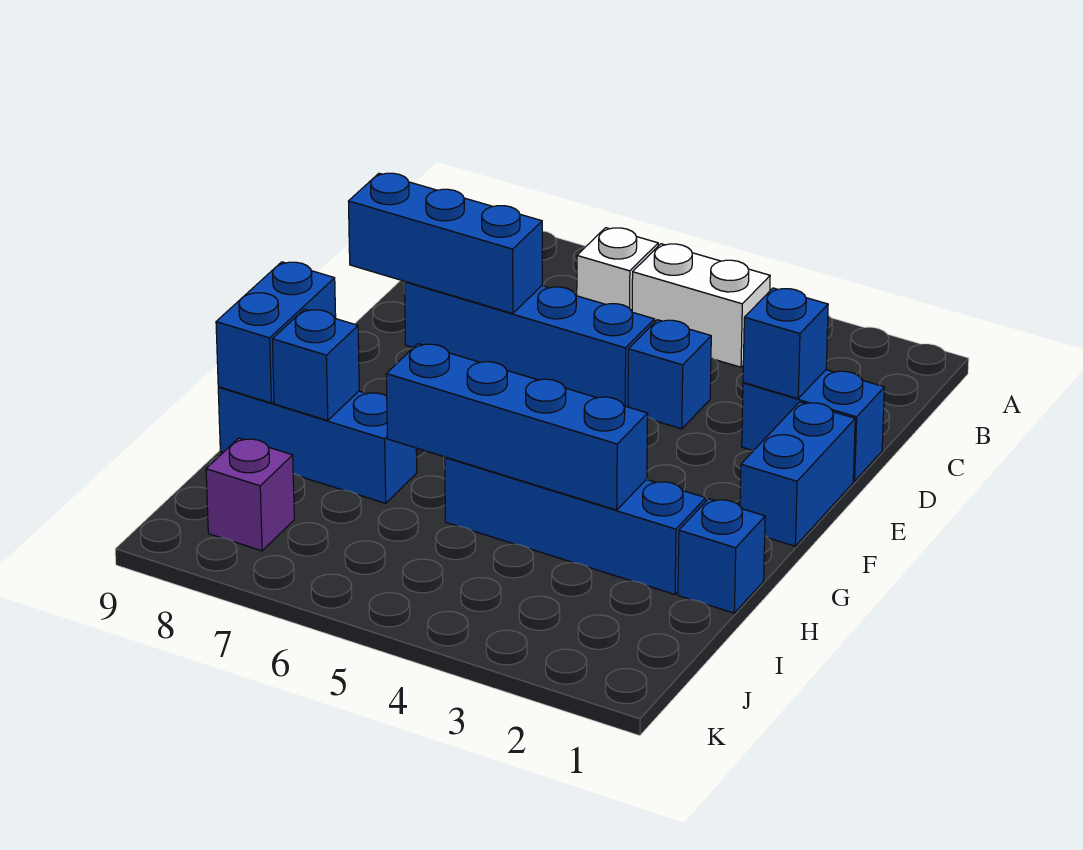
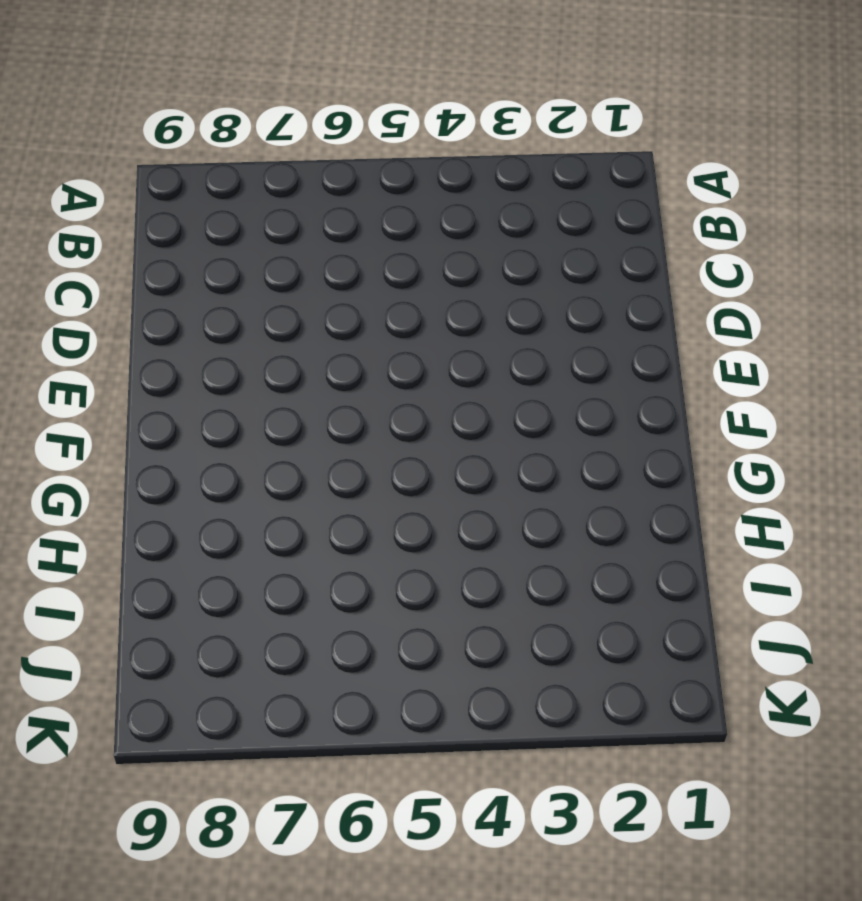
none -> white brick B4:B5 level 1
none -> white brick B6 level 1
none -> blue brick D1:D2 level 1

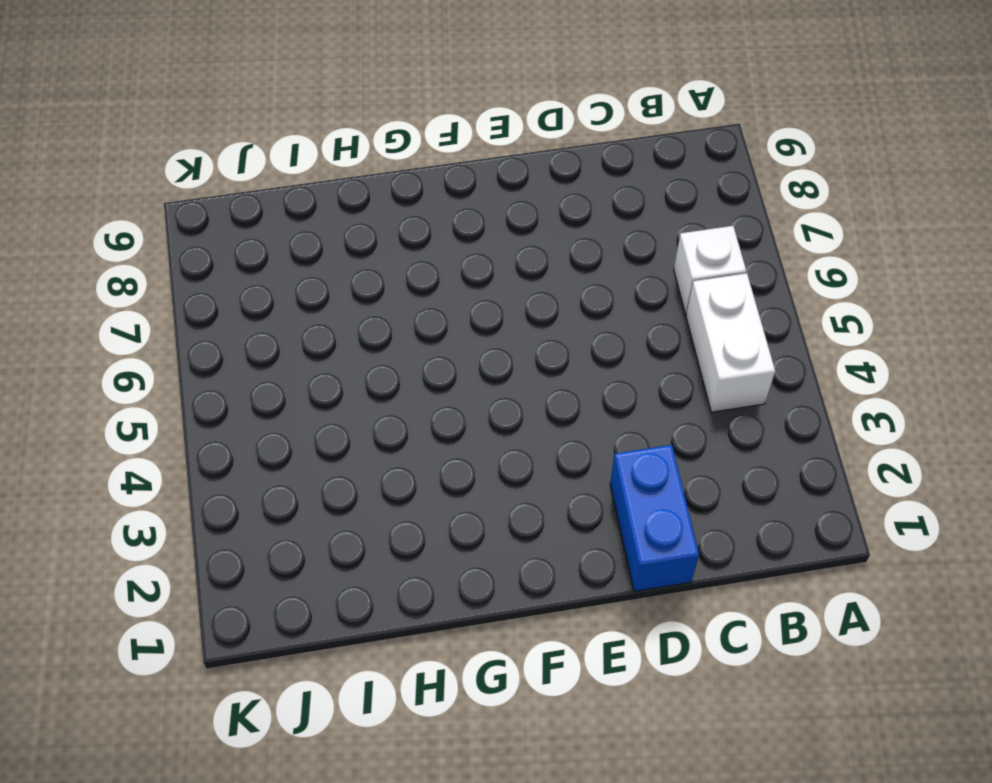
none -> blue brick D4 level 1
none -> blue brick D5:D8 level 1
none -> blue brick E1:F1 level 1

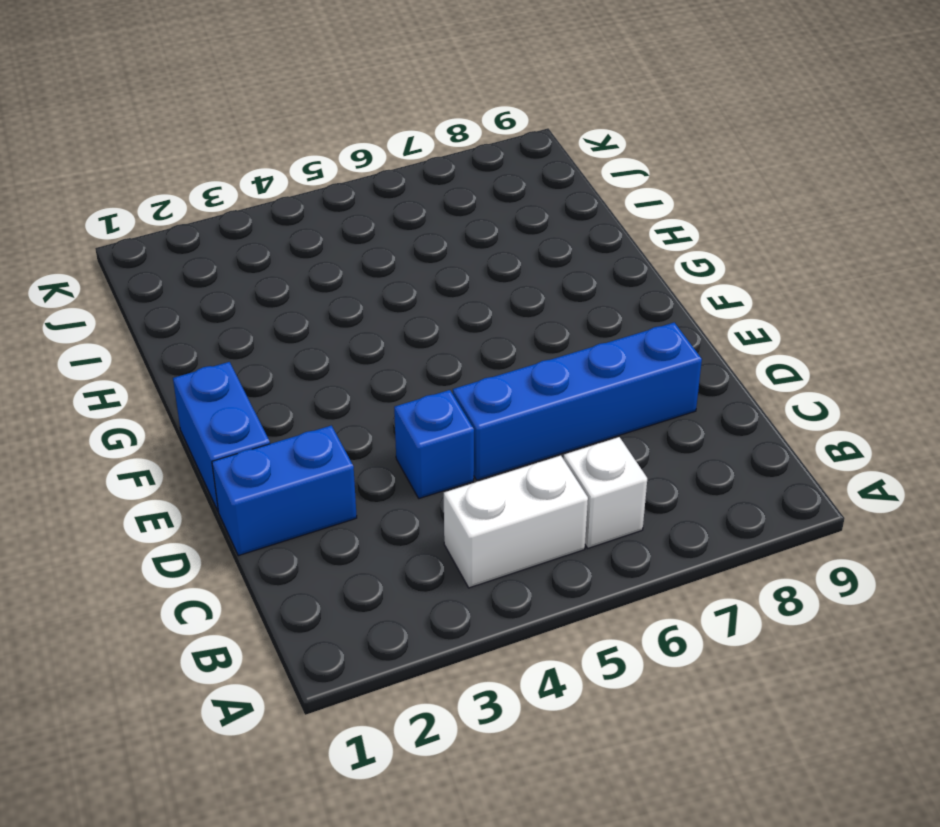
none -> blue brick H1 level 1
none -> blue brick H2:H5 level 1
none -> blue brick H7:H9 level 1

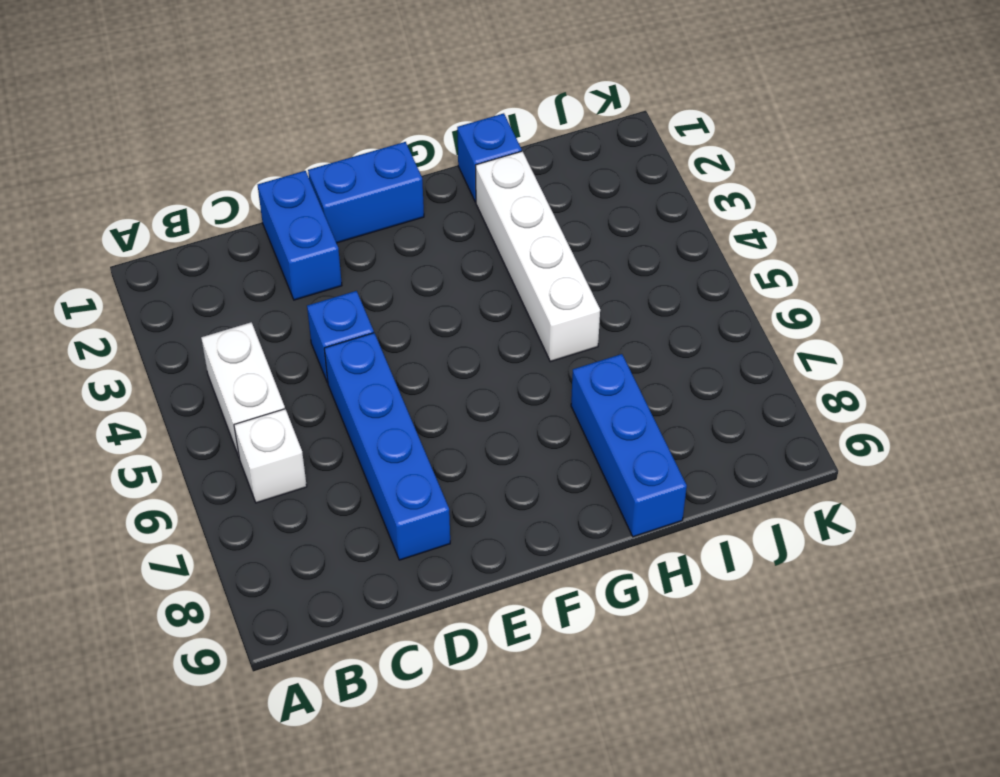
white brick H2:H5 level 1 -> blue brick H2:H5 level 1
none -> purple brick J8 level 1
none -> blue brick D2 level 2
none -> blue brick D7:D9 level 2

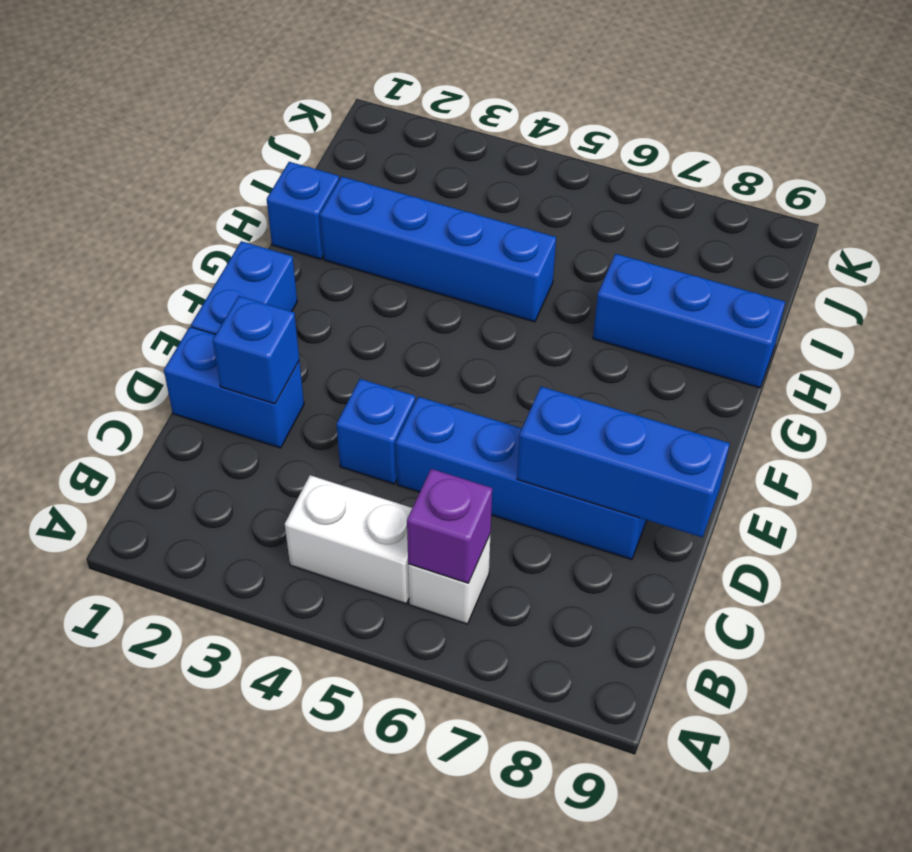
purple brick B6 level 2 -> purple brick J8 level 1
none -> blue brick G9:H9 level 2
none -> blue brick H3:H6 level 2
none -> blue brick H8 level 2

